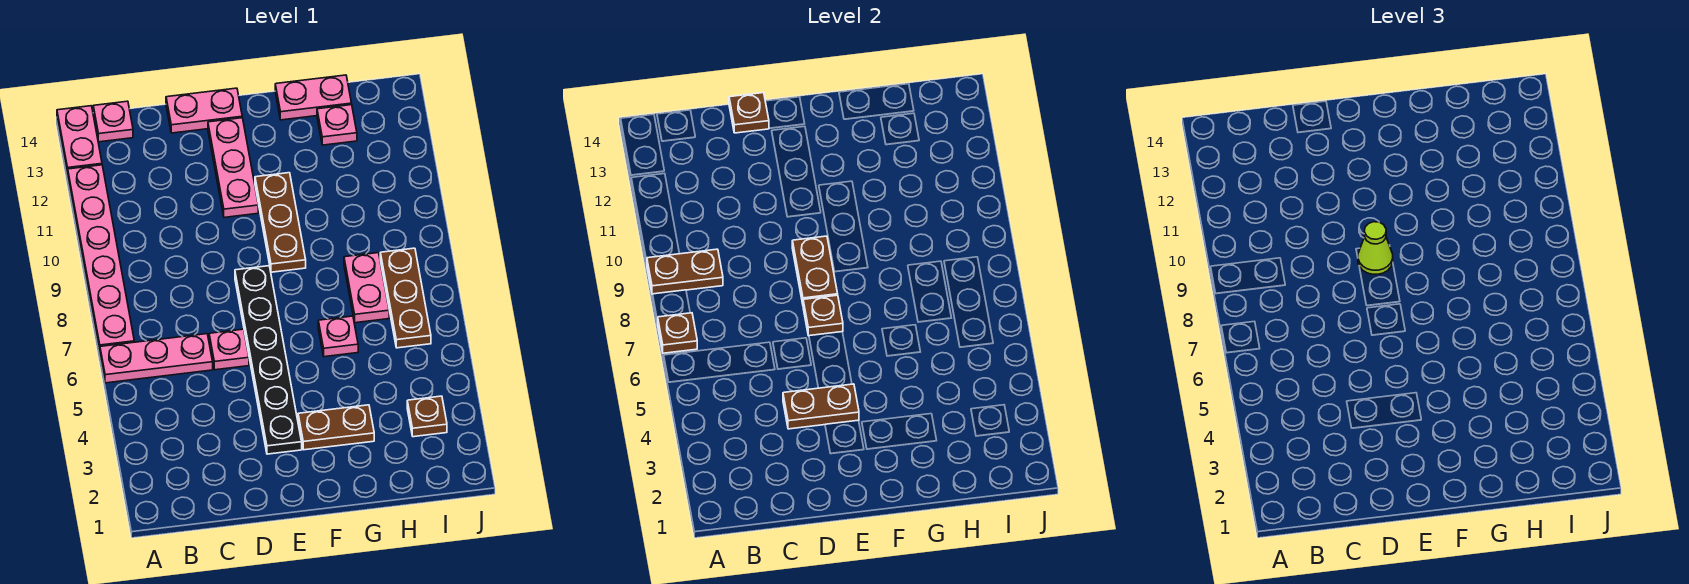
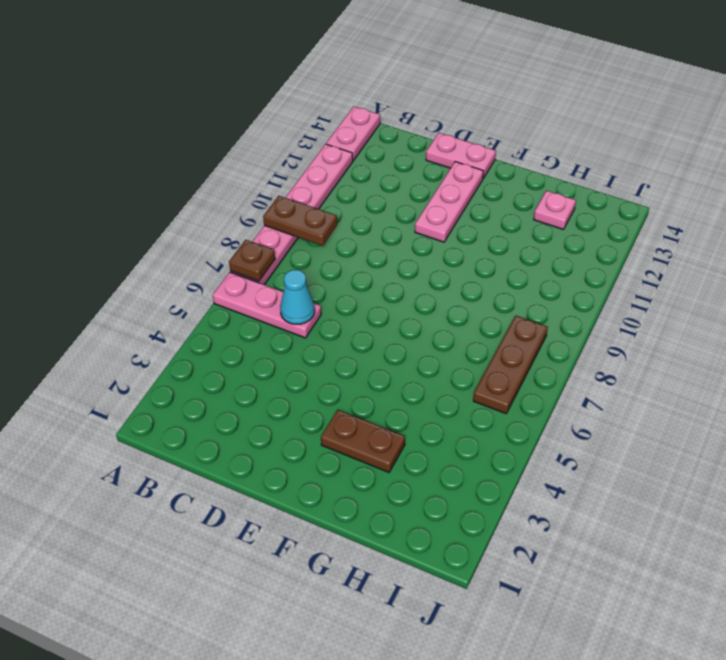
cyan cone C6 level 2 -> none
none -> pink plate B14 level 1
none -> pink plate D6 level 1
none -> black plate E3:E8 level 1

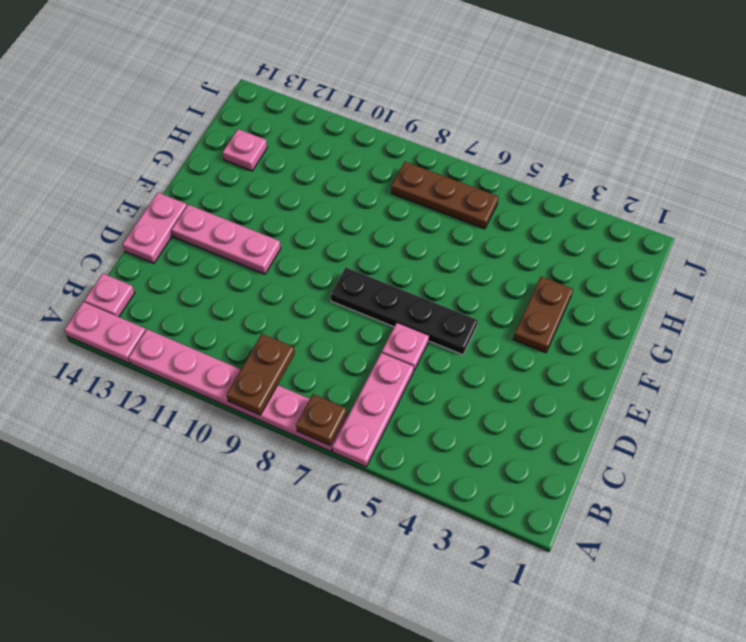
black plate E5:E8 level 1 -> black plate E3:E8 level 1
none -> brown plate F9:F11 level 1
none -> pink plate G6 level 1
none -> pink plate G14:H14 level 1

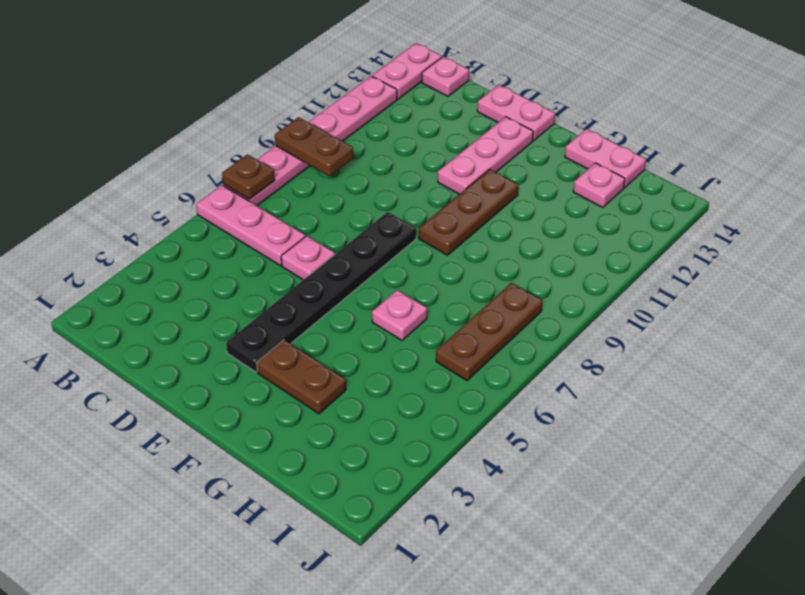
none -> pink plate H7:H8 level 1
none -> brown plate I3 level 1
none -> brown plate D4:E4 level 2

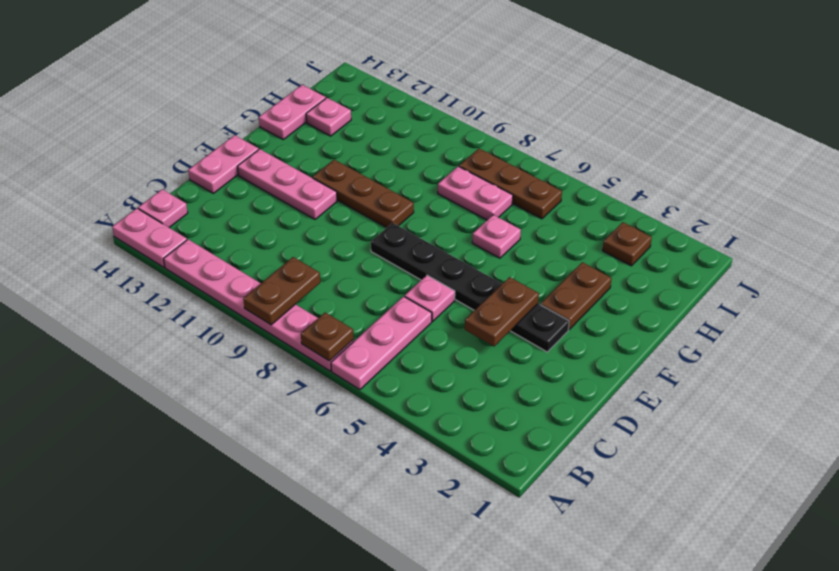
none -> brown plate D14 level 2
none -> brown plate E7 level 2
none -> brown plate E8:E9 level 2

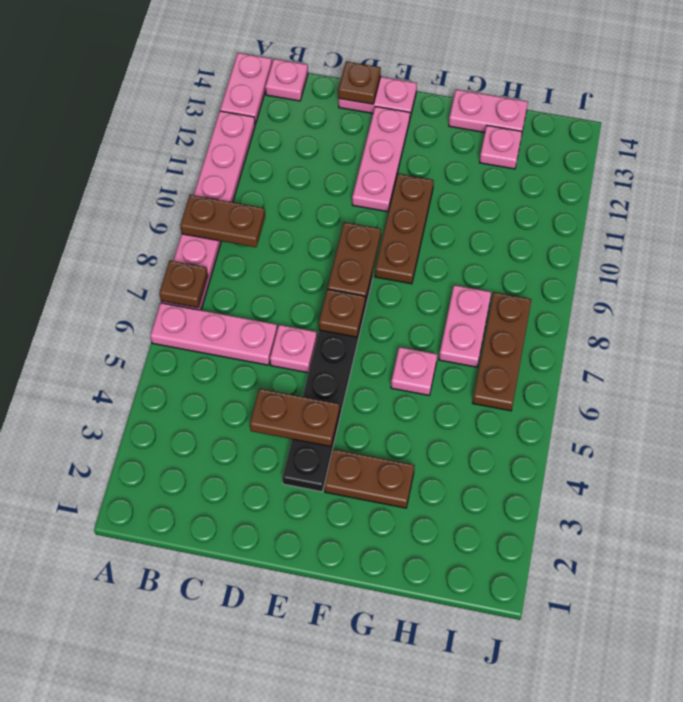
none -> brown plate I3 level 1
none -> lime cone E9 level 3

